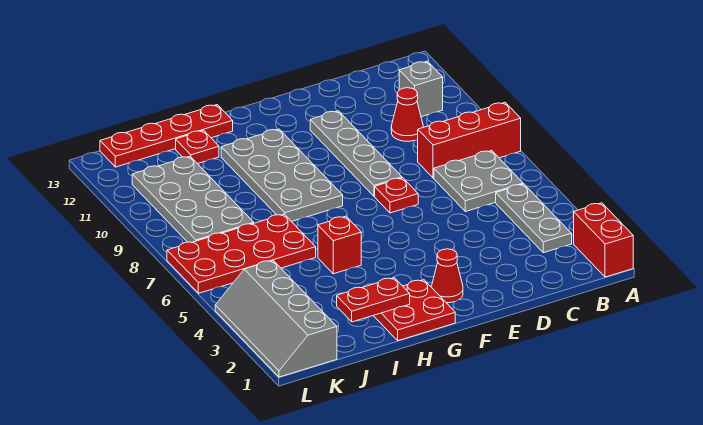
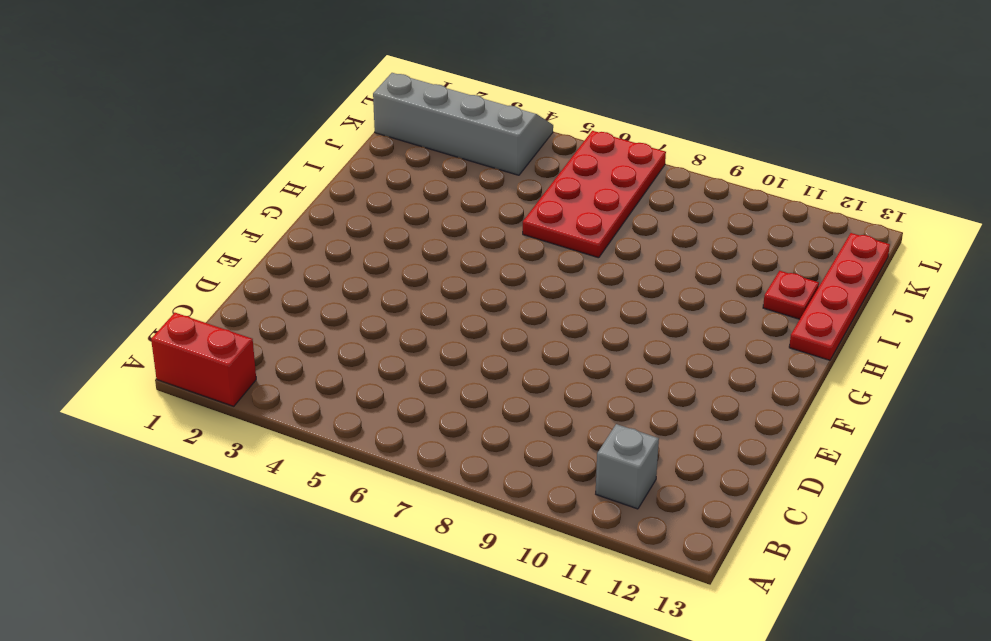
none -> red brick A8:C8 level 1
none -> grey plate B3:B5 level 1
none -> grey plate B6:C7 level 1

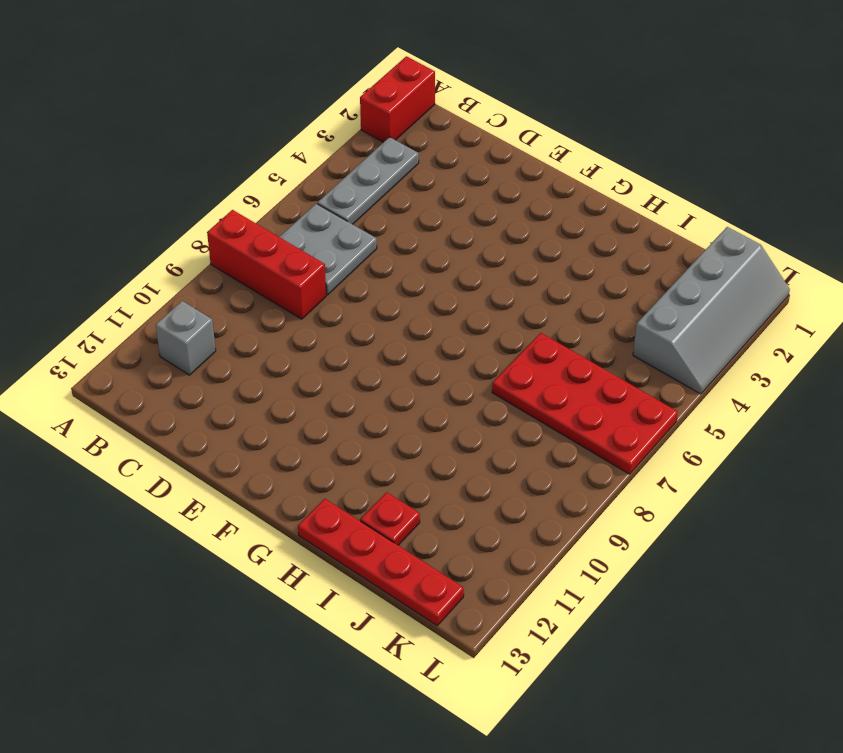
none -> red cone C10 level 1
none -> red plate E7 level 1
none -> grey plate E8:E11 level 1

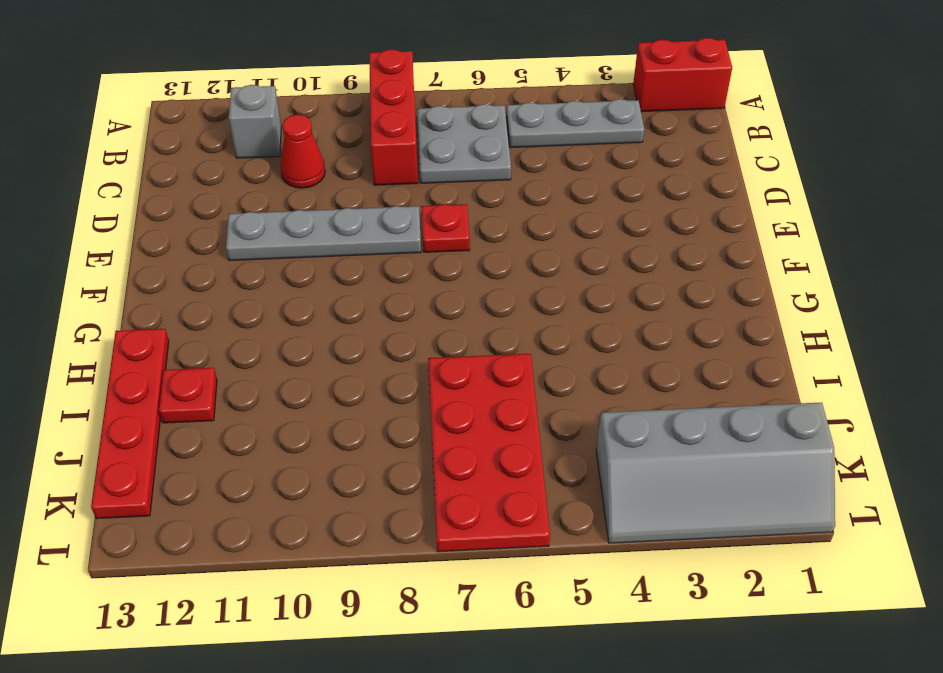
none -> red cone F2 level 1
none -> red plate G1:H2 level 1
none -> grey plate G8:H11 level 1

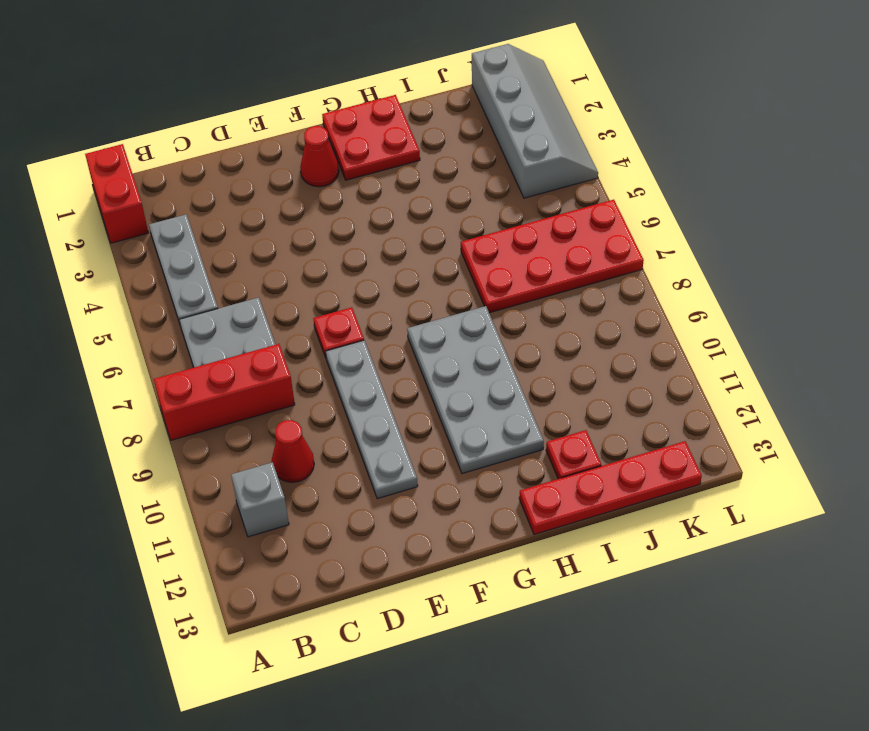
none -> red brick H5 level 1
none -> grey plate J8:K11 level 1
none -> red plate H2:I2 level 2

